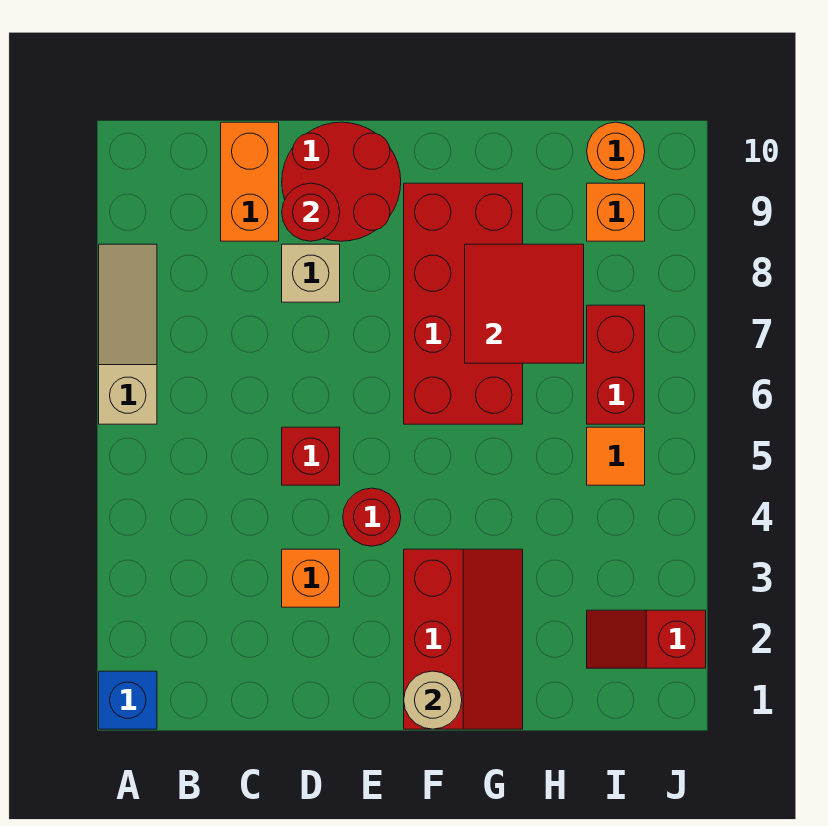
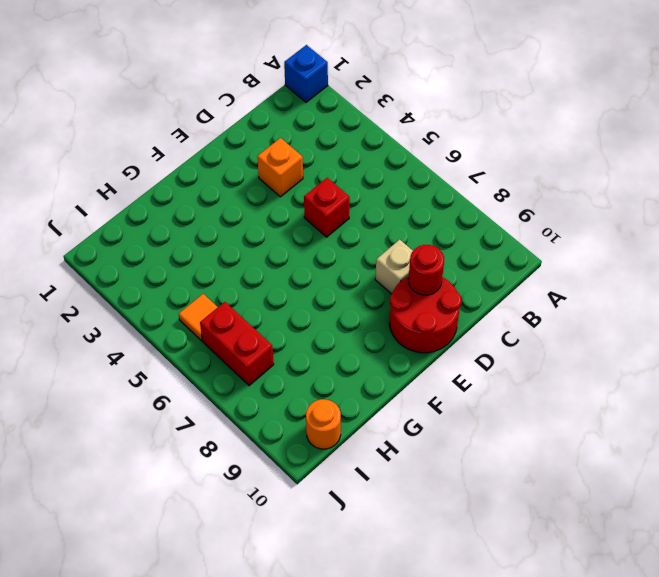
none -> tan slope A6:A8 level 1 top 6
none -> orange brick C9:C10 level 1
none -> red round brick E4 level 1

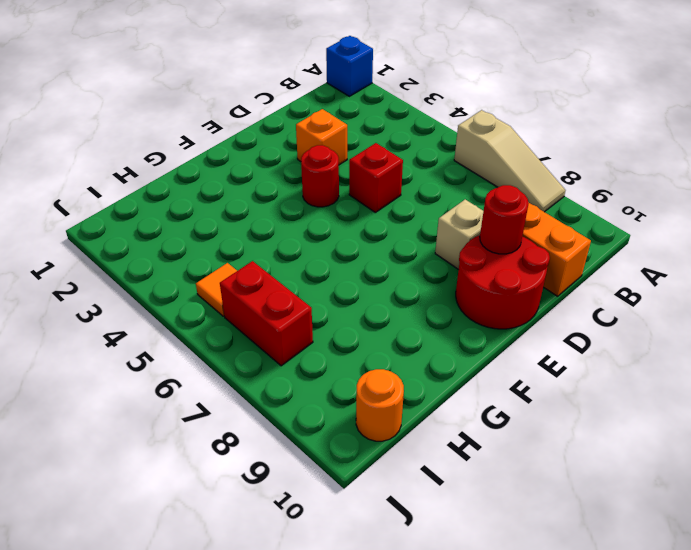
none -> red slope F1:G3 level 1 top F
none -> red brick F6:G9 level 1
none -> red slope I2:J2 level 1 top J

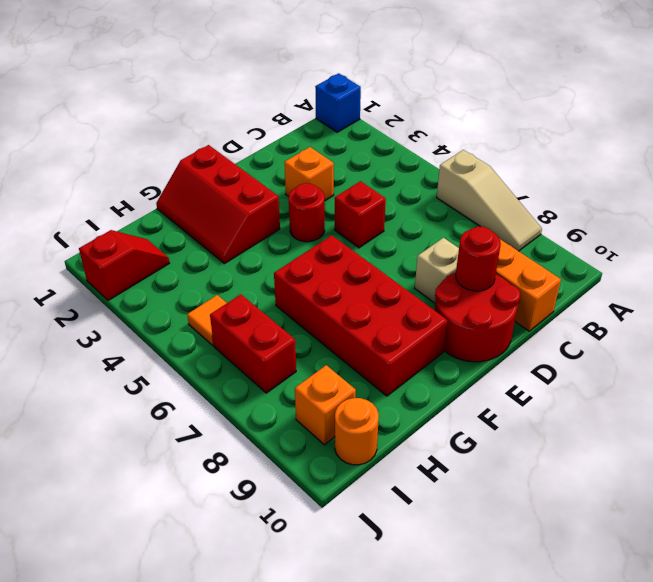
none -> tan round brick F1 level 2
none -> red tile G7:H8 level 2

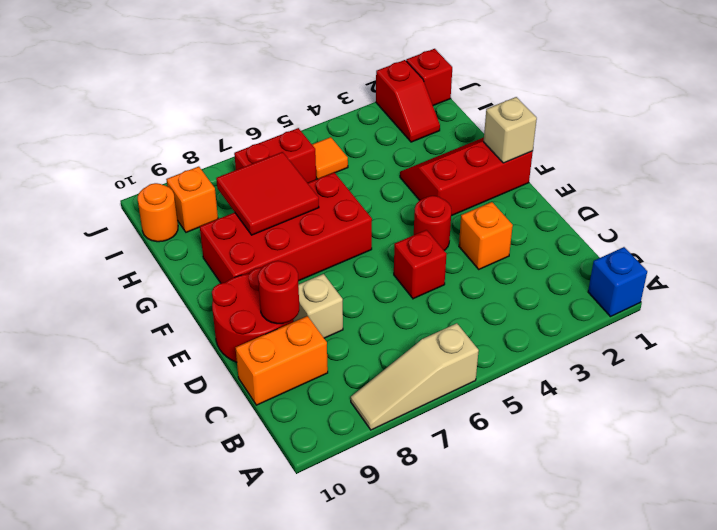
tan brick F1 level 2 -> tan round brick F1 level 2
red brick J1 level 1 -> none

